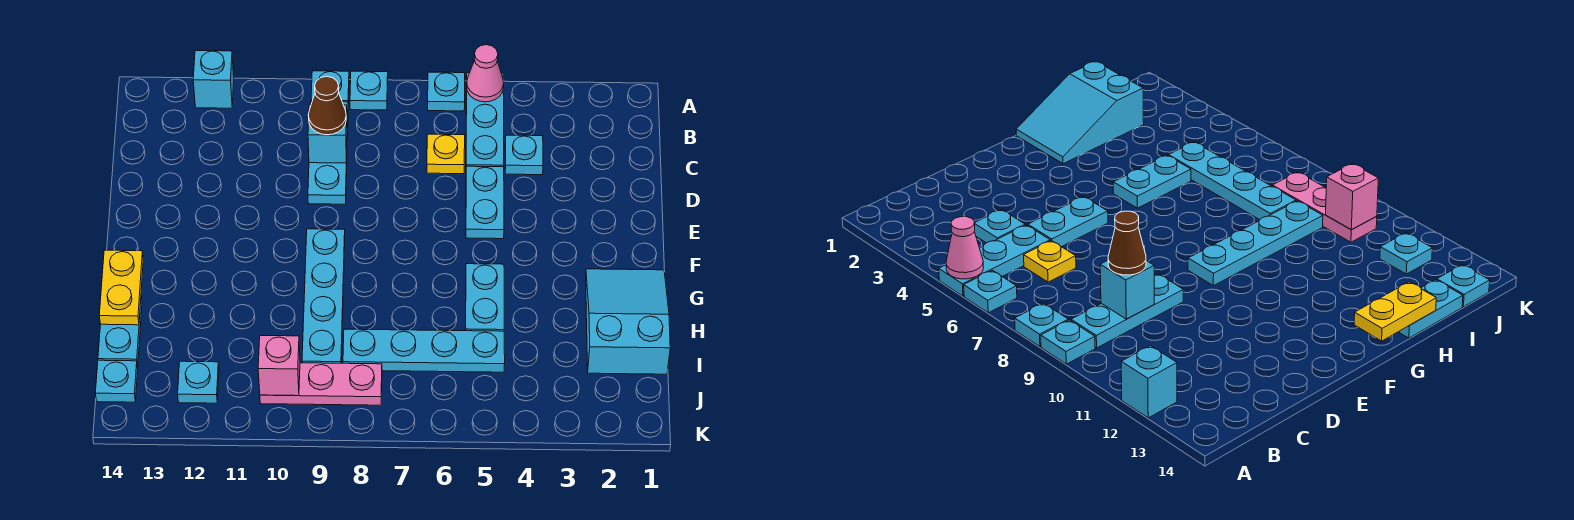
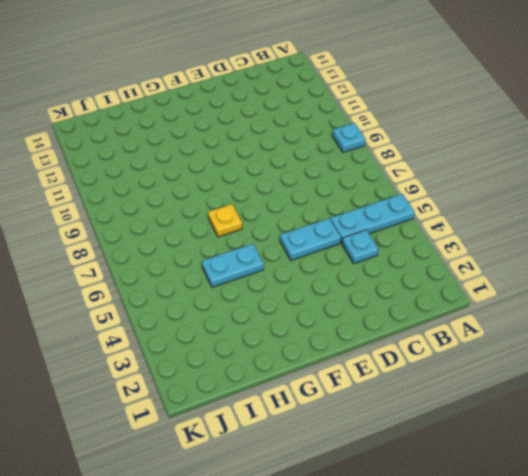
yellow plate G7 level 1 -> yellow plate C6 level 1
none -> cyan plate A6 level 1
none -> cyan plate A8 level 1
none -> cyan brick A12 level 1

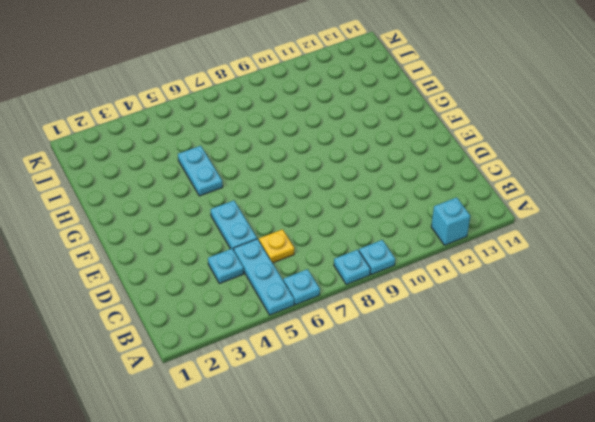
none -> cyan plate B9:D9 level 1
none -> cyan plate F9:I9 level 1
none -> cyan slope G1:I2 level 1 top I

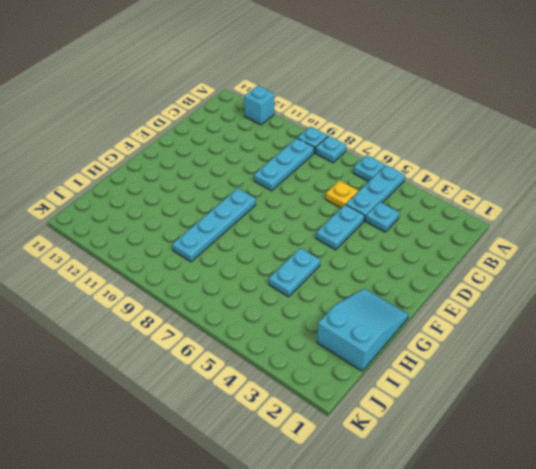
none -> cyan plate H14:I14 level 1
none -> cyan plate I5:I8 level 1
none -> pink plate J8:J10 level 1

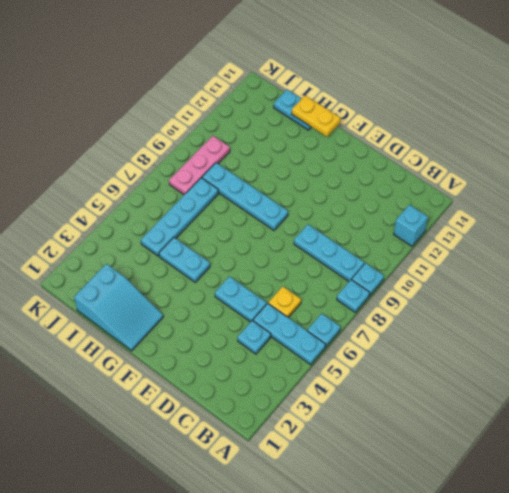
none -> cyan plate J12 level 1
none -> cyan plate J14 level 1
none -> pink cone A5 level 2

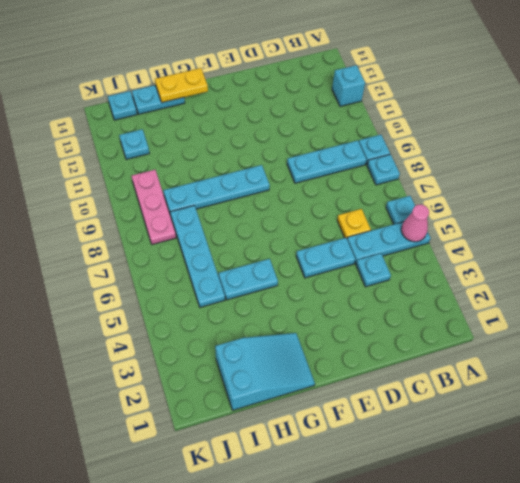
none -> cyan brick C9 level 2
none -> pink brick J10 level 2
none -> brown cone C9 level 3

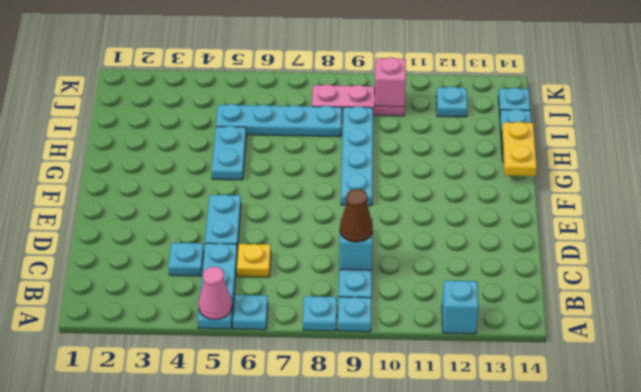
none -> cyan slope G1:I2 level 1 top I

